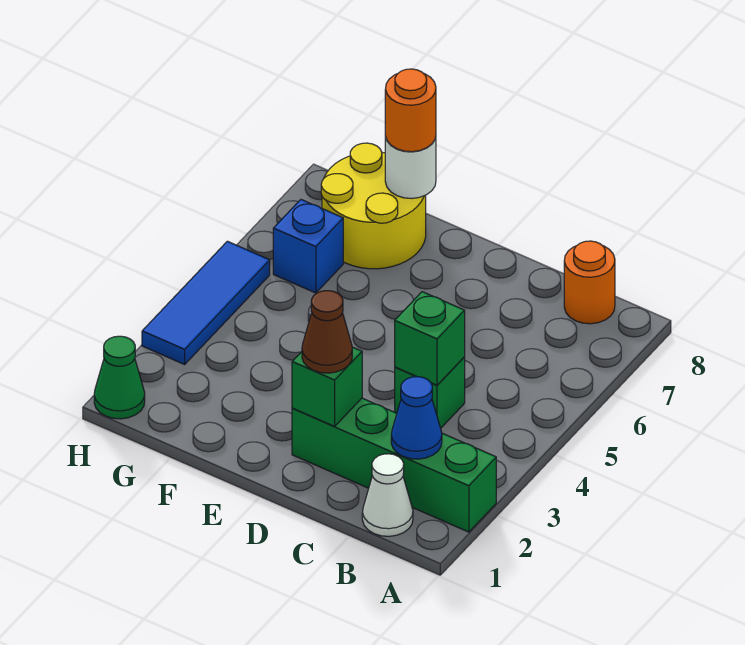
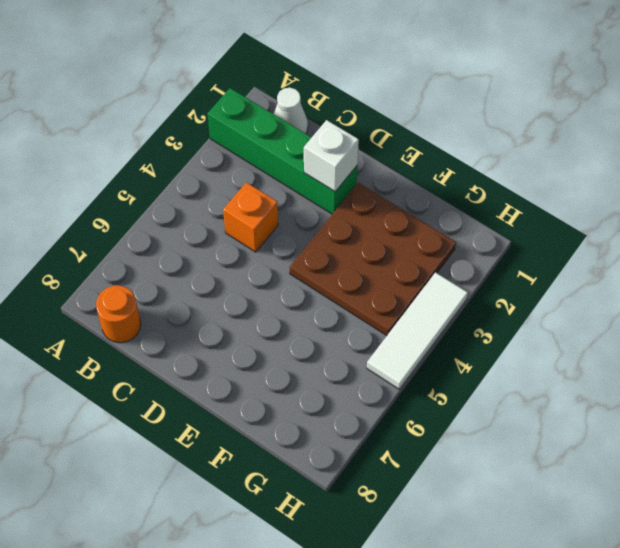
orange brick C4 level 1 -> green brick C4 level 1
white brick D2 level 2 -> green brick D2 level 2
brown plate E2:G4 level 1 -> none
white tile H3:H5 level 1 -> blue tile H3:H5 level 1
none -> yellow round brick F7:G8 level 1
none -> blue brick G6 level 1
none -> green cone H1 level 1

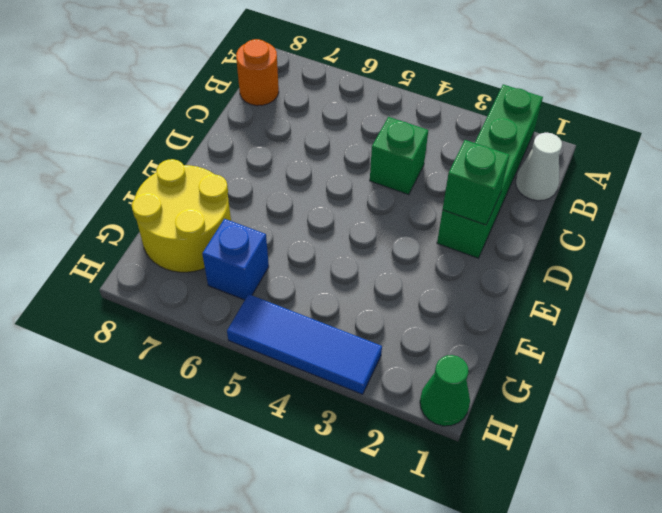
none -> blue cone B2 level 2
none -> green brick C4 level 2
none -> white round brick F8 level 2

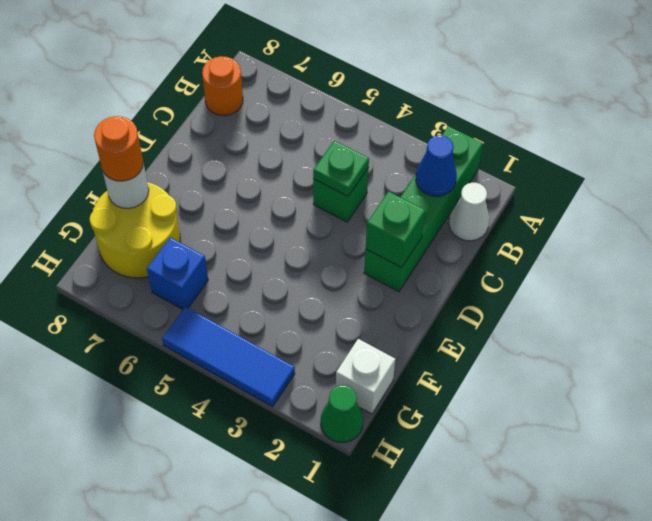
green plate C4 level 2 -> green brick C4 level 2
white brick G1 level 1 -> none
none -> brown cone D2 level 3

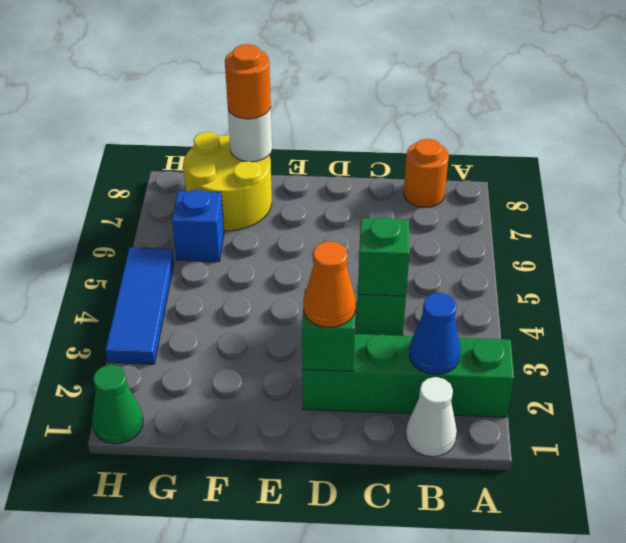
orange cone D2 level 3 -> brown cone D2 level 3

